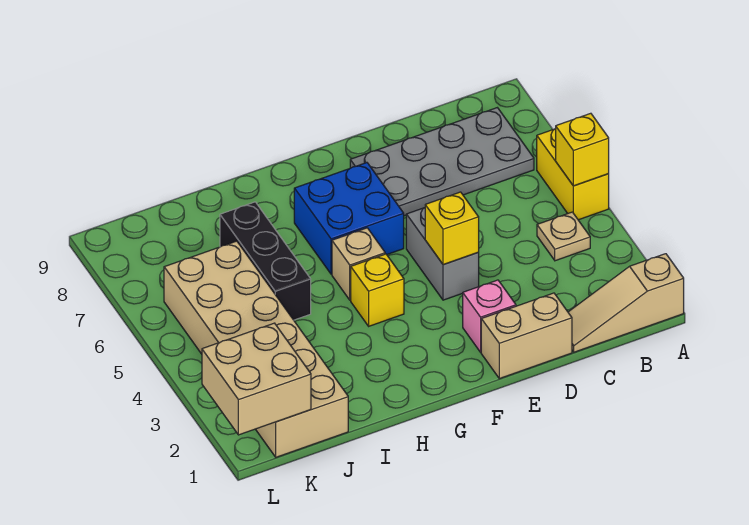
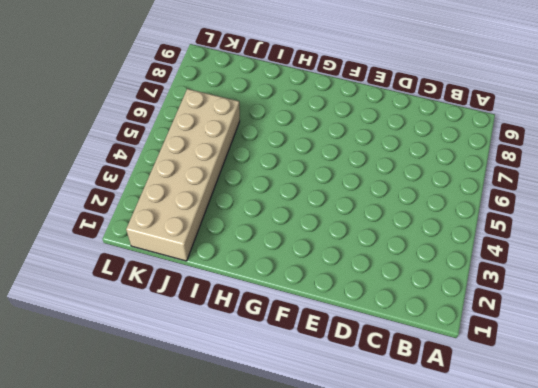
none -> tan slope A1:C1 level 1 top A
none -> yellow brick A5:A6 level 1
none -> tan plate B4 level 1

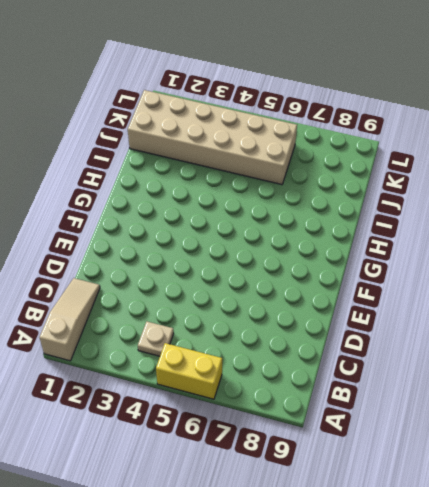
none -> grey plate B7:E8 level 1
none -> tan brick D1:E1 level 1
none -> pink brick E2 level 1

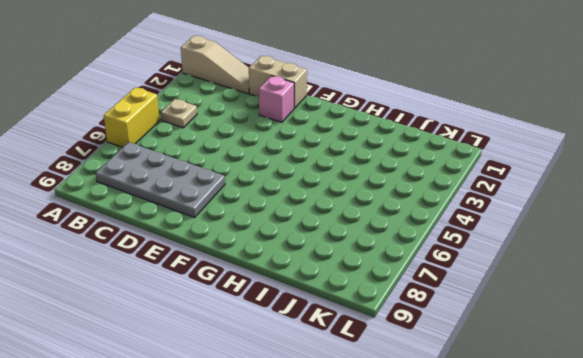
none -> grey brick E4:E5 level 1
none -> blue brick F6:G7 level 1
none -> yellow brick G4 level 1

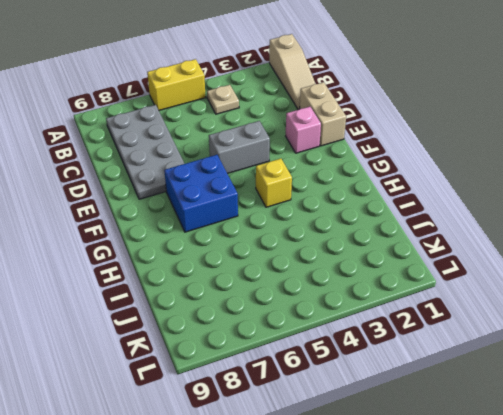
none -> tan brick G5 level 1
none -> black brick I5:I7 level 1
none -> tan brick J1:K6 level 1

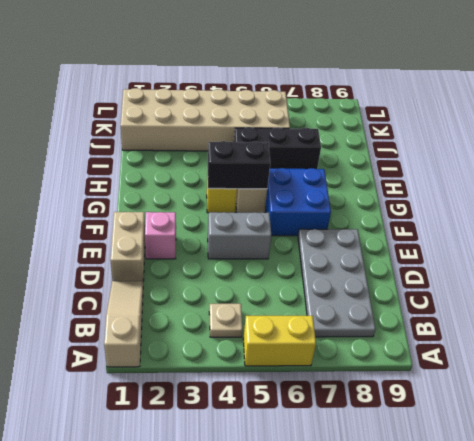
black brick G4:G5 level 2 -> none
none -> yellow brick A5 level 2
none -> yellow brick E4 level 2
none -> tan brick K1:L2 level 2

